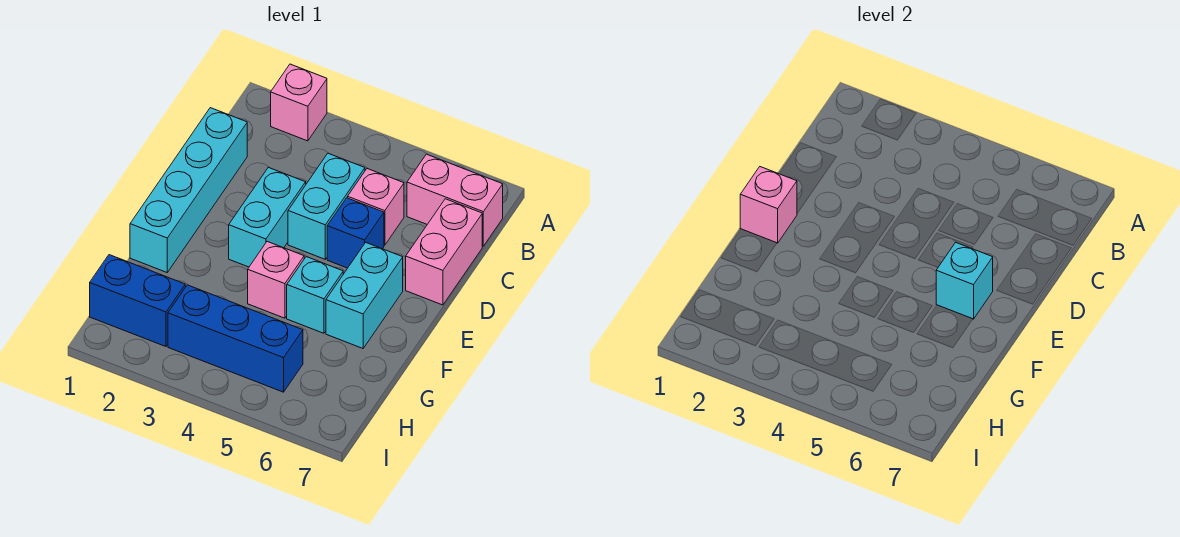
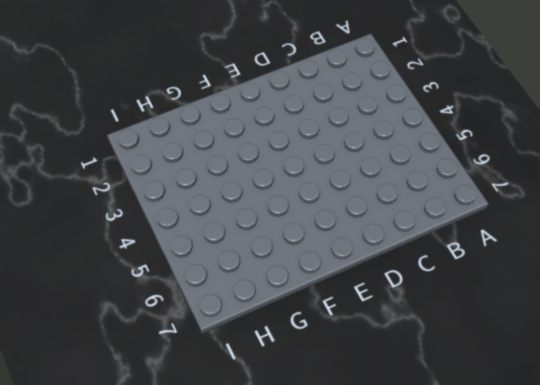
none -> pink brick A2 level 1
none -> pink brick B6:B7 level 1
none -> cyan brick C1:F1 level 1

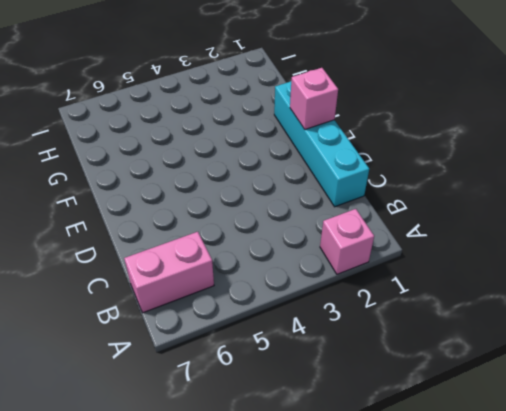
none -> cyan brick C4:D4 level 1
none -> pink brick C5 level 1
none -> pink brick C7:D7 level 1

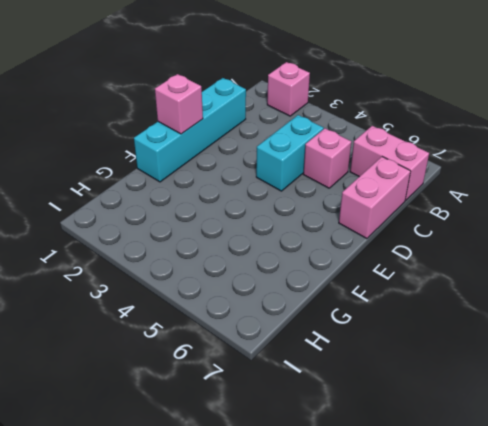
none -> cyan brick D3:E3 level 1
none -> blue brick D5 level 1
none -> cyan brick E6:F6 level 1

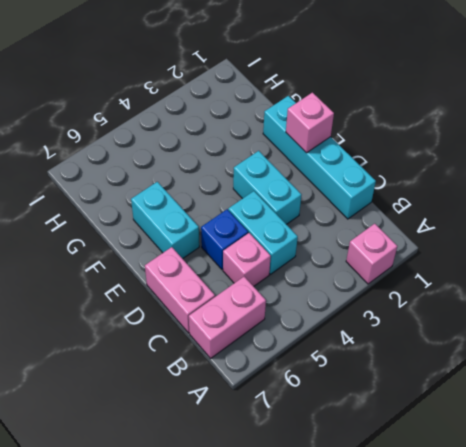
none -> pink brick F4 level 1
none -> cyan brick F5 level 1
none -> blue brick H1:H2 level 1

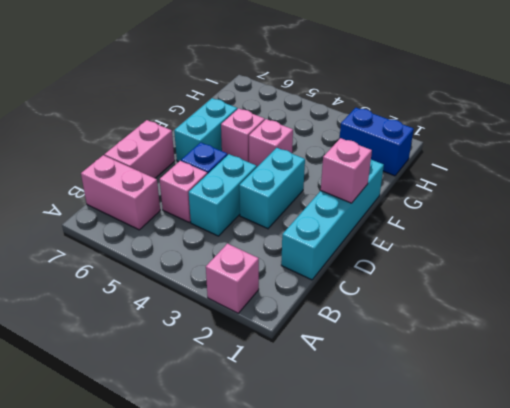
pink brick F5 level 1 -> cyan brick F5 level 1
none -> blue brick H3:H5 level 1
none -> cyan brick E6 level 2

